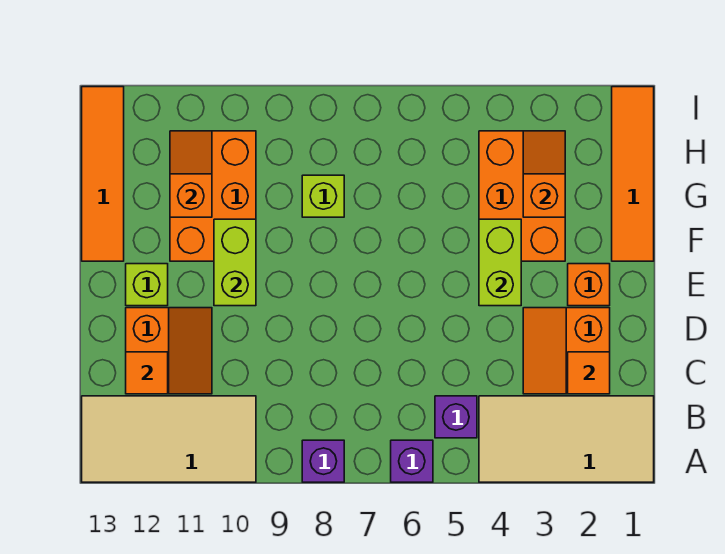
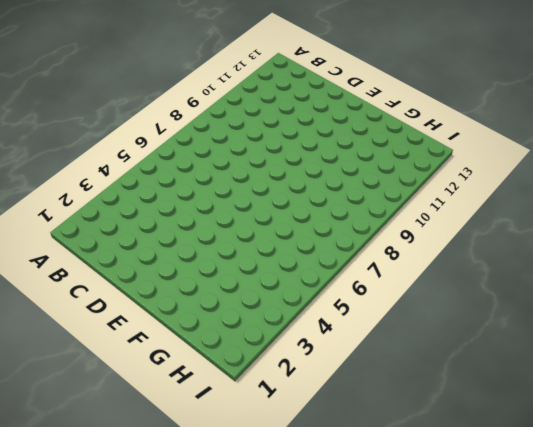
none -> tan tile A1:B4 level 1
none -> purple brick A6 level 1
none -> purple brick A8 level 1

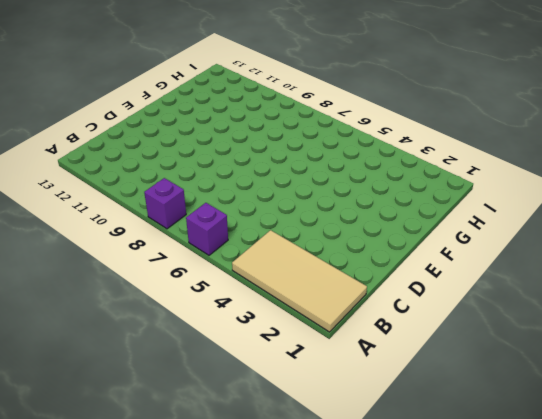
none -> tan tile A10:B13 level 1
none -> purple brick B5 level 1
none -> orange slope C2:D3 level 1 top 2

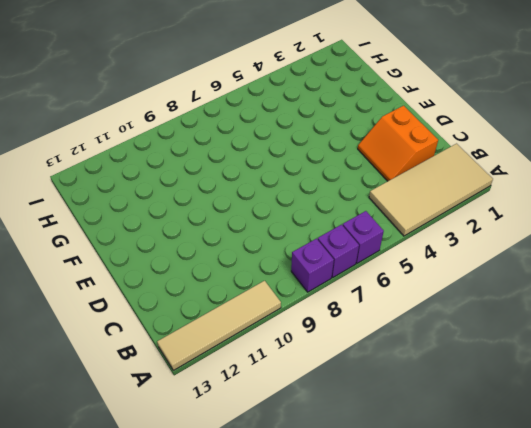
purple brick A7 level 1 -> purple brick B5 level 1
tan tile A10:A13 level 1 -> tan tile A10:B13 level 1
none -> orange slope C11:D12 level 1 top 12
none -> orange brick E2 level 1
none -> lime brick E12 level 1

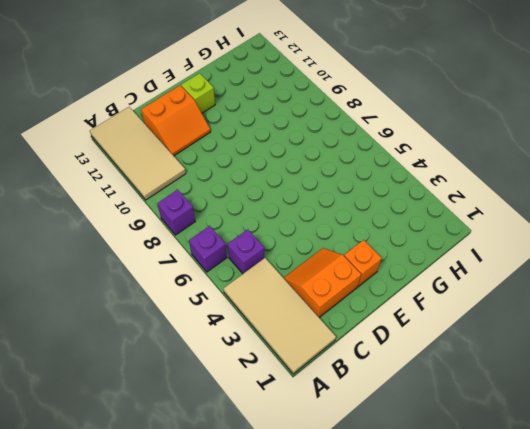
none -> orange tile F1:I1 level 1
none -> orange brick F3:H4 level 1
none -> orange brick F10:H11 level 1

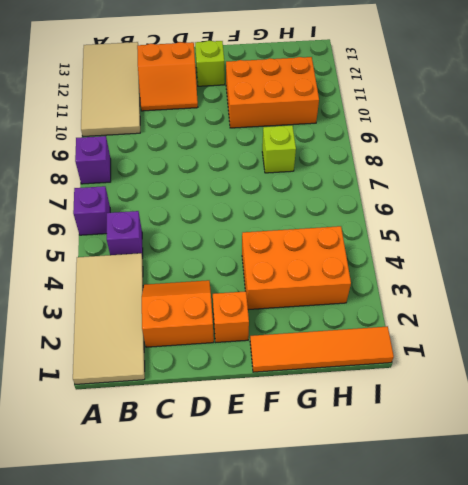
none -> orange tile F13:I13 level 1
none -> orange tile C2 level 2
none -> orange tile C12 level 2

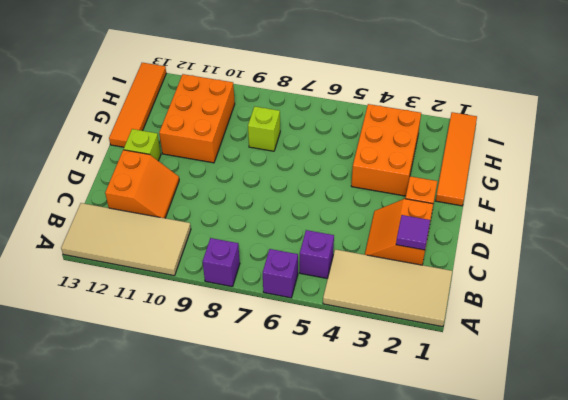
purple tile C2 level 2 -> orange tile C2 level 2
none -> orange tile C12 level 2
none -> lime brick E4:F4 level 2
none -> lime brick E10:F10 level 2

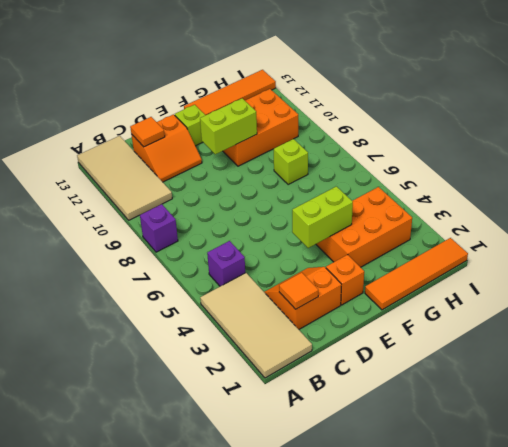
none -> purple brick A6 level 1
none -> orange slope G3:H3 level 2 top G
none -> orange slope G11:H11 level 2 top G

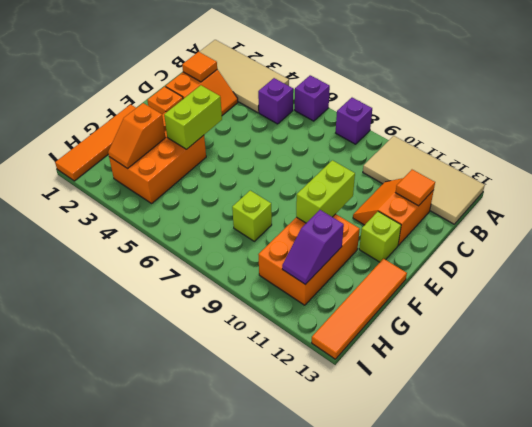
purple slope G11:H11 level 2 top G -> orange slope G11:H11 level 2 top G

